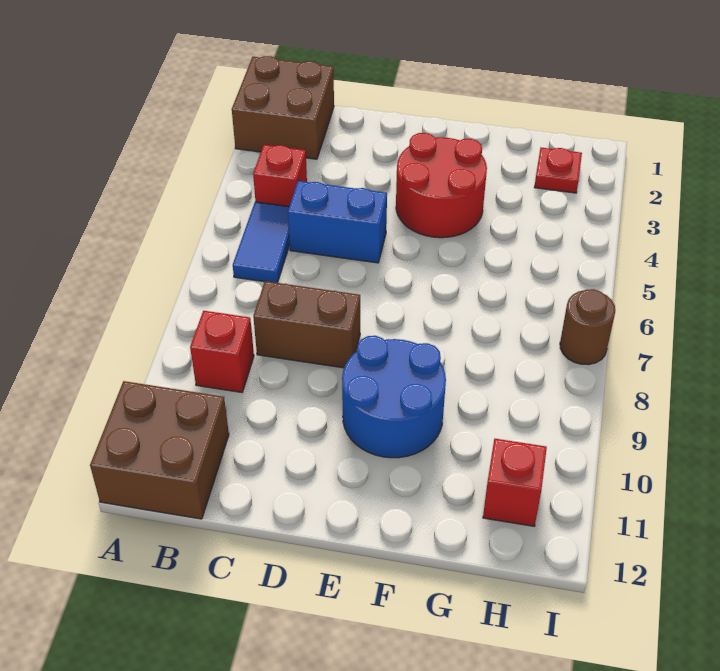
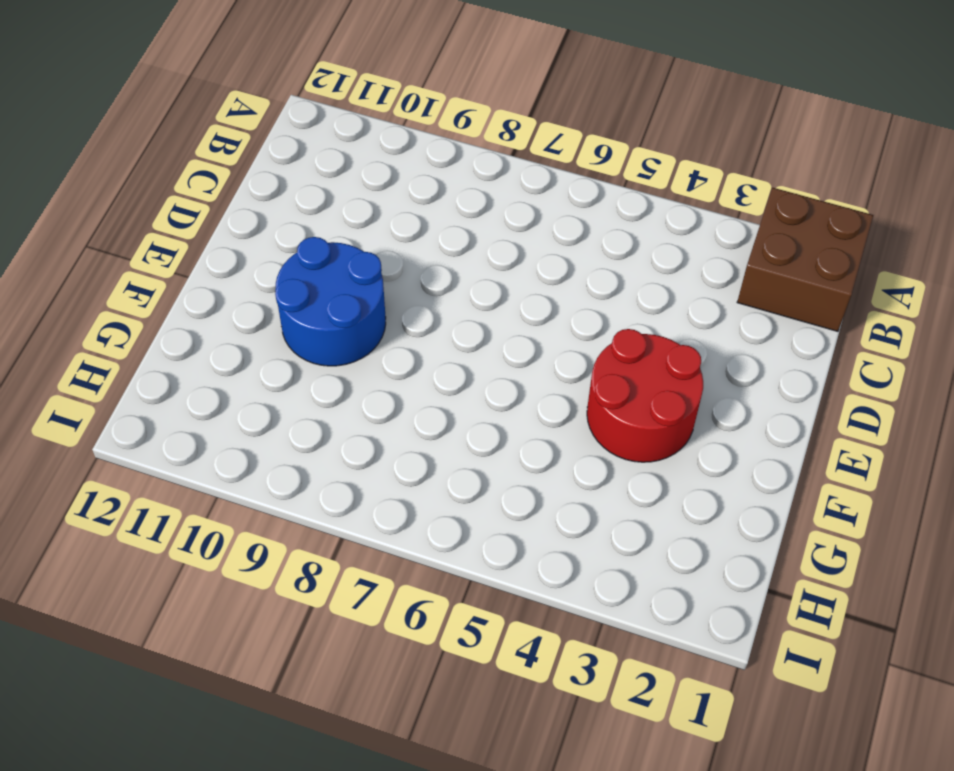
none -> brown brick A11:B12 level 1
none -> red brick B4 level 1
none -> blue tile B5:B6 level 1

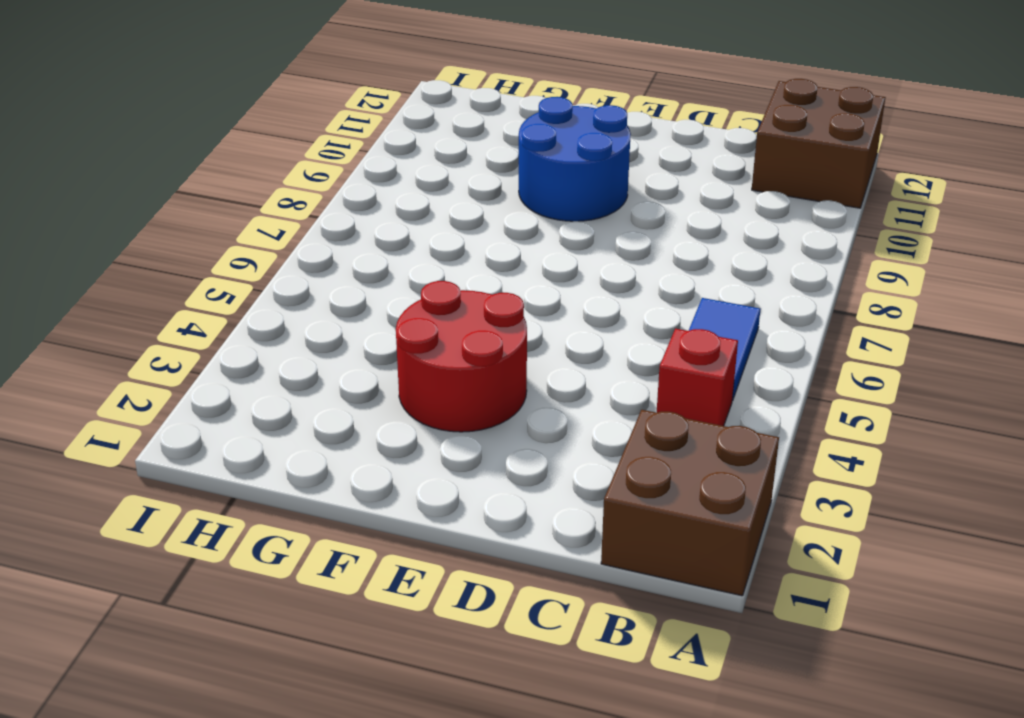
none -> red brick B9 level 1
none -> blue brick C5:D5 level 1
none -> brown brick C8:D8 level 1

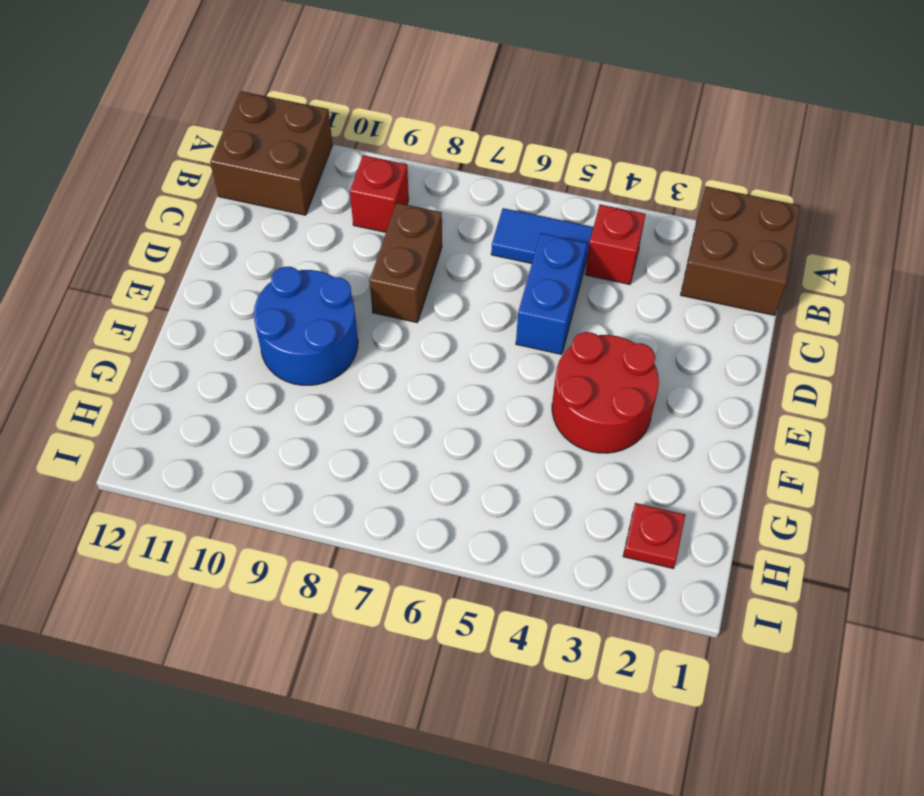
none -> red brick H11 level 1
none -> brown round brick I7 level 1

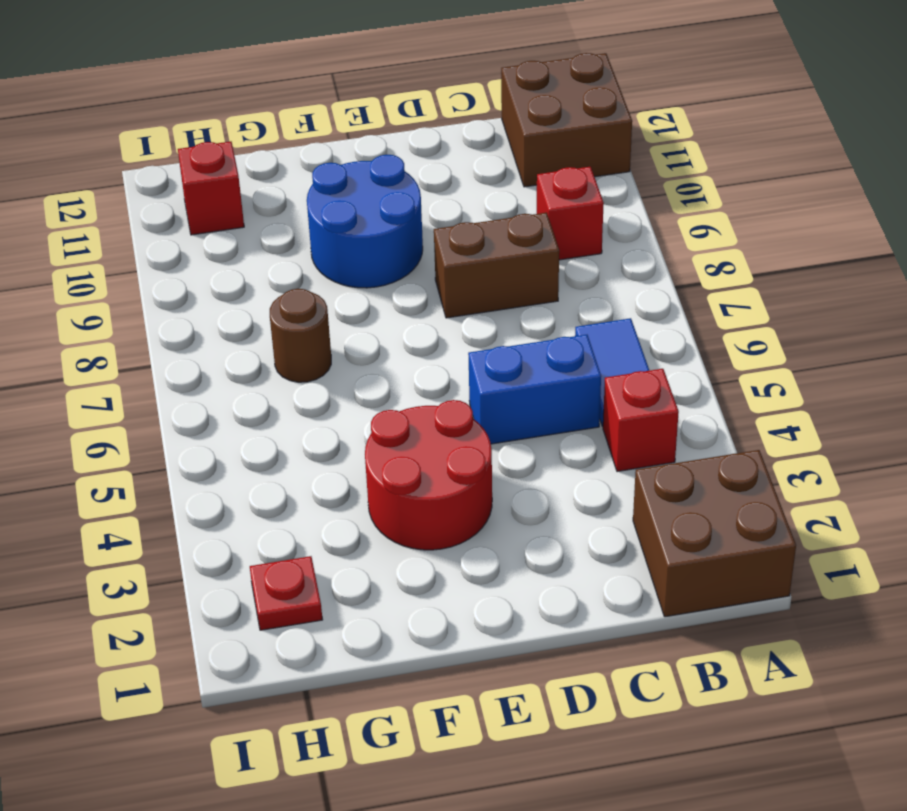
brown round brick G7 level 1 -> brown round brick I7 level 1

